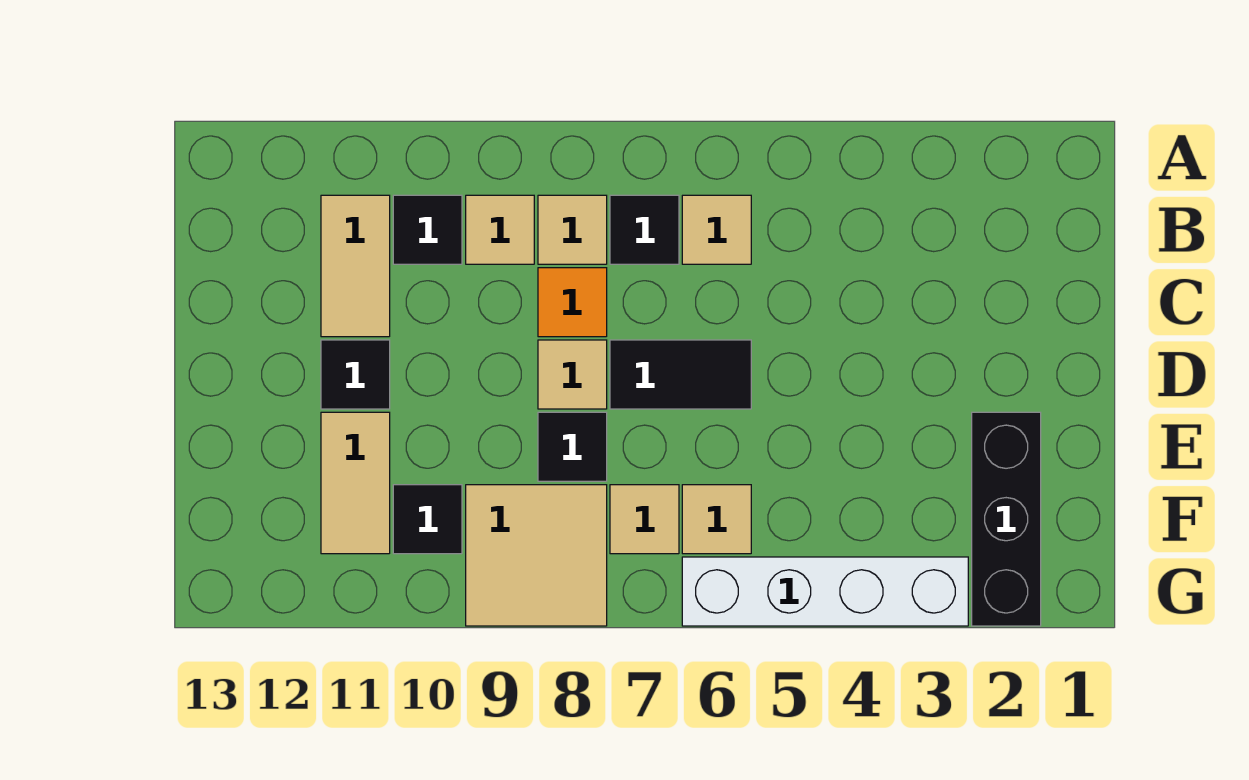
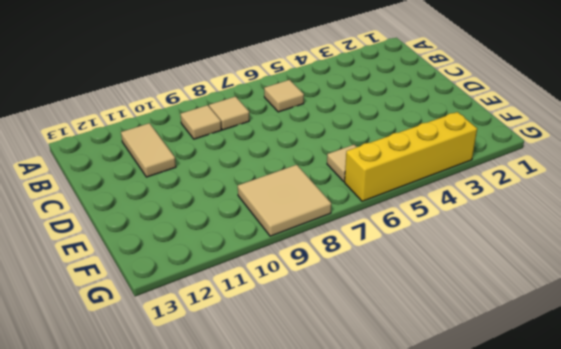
yellow brick G3:G6 level 1 -> white brick G3:G6 level 1
none -> black tile B7 level 1
none -> black tile B10 level 1
none -> orange tile C8 level 1

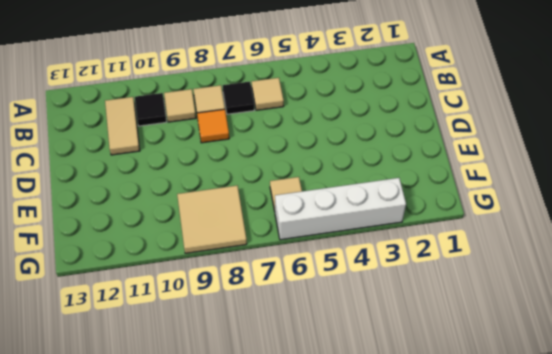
none -> black tile D6:D7 level 1
none -> tan tile D8 level 1
none -> black tile D11 level 1

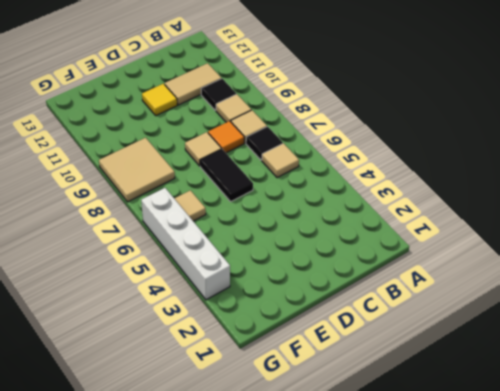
yellow tile D11 level 1 -> black tile D11 level 1
none -> black brick E2:G2 level 1
none -> black tile E8 level 1
none -> tan tile E11:F11 level 1

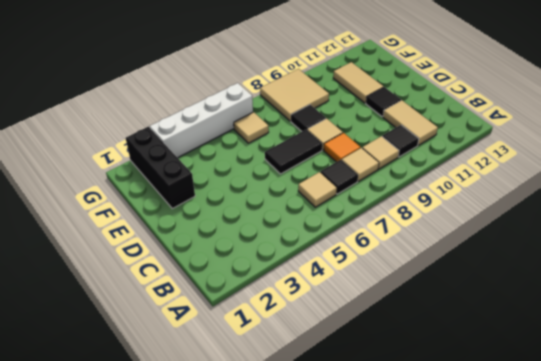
none -> tan tile F7 level 1
none -> black tile F10 level 1

